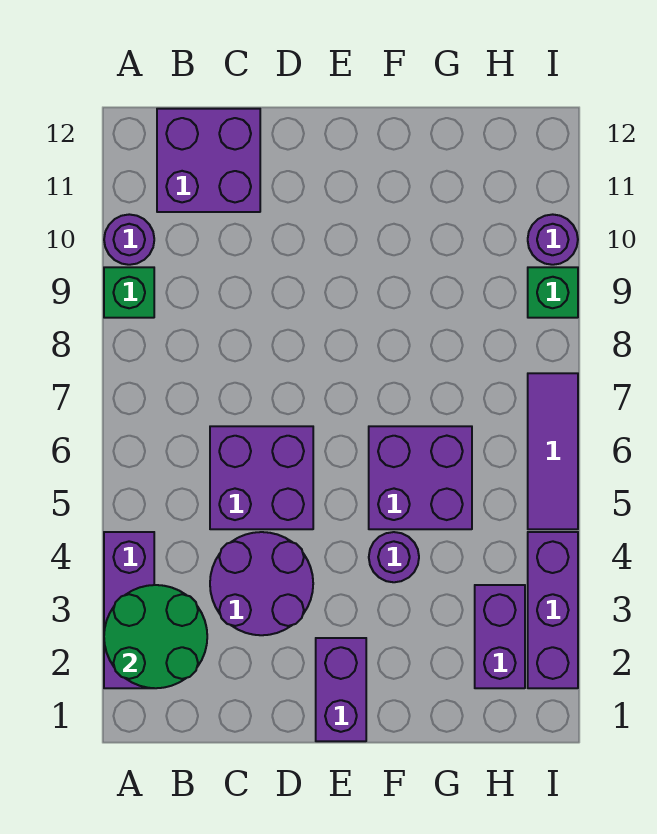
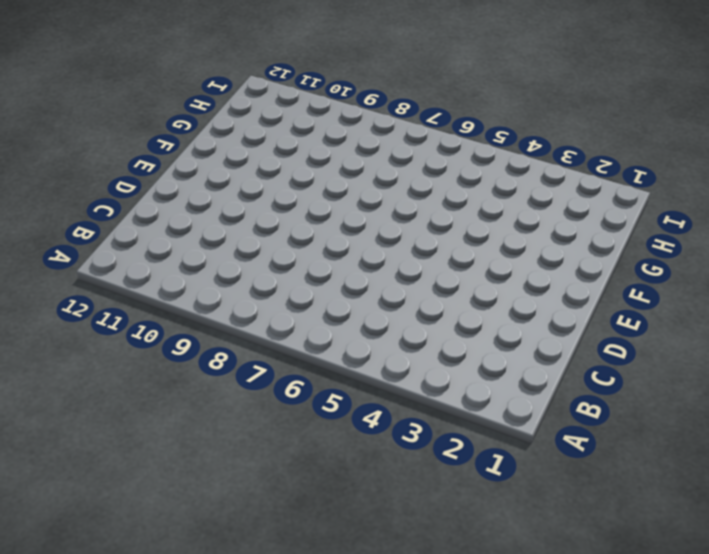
none -> purple brick A2:A4 level 1
none -> green brick A9 level 1
none -> purple round brick A10 level 1

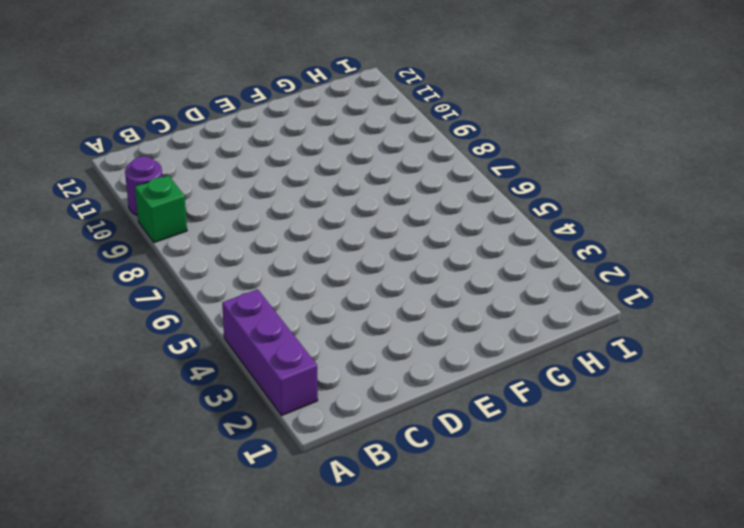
none -> purple brick B11:C12 level 1
none -> purple round brick C3:D4 level 1
none -> purple brick C5:D6 level 1

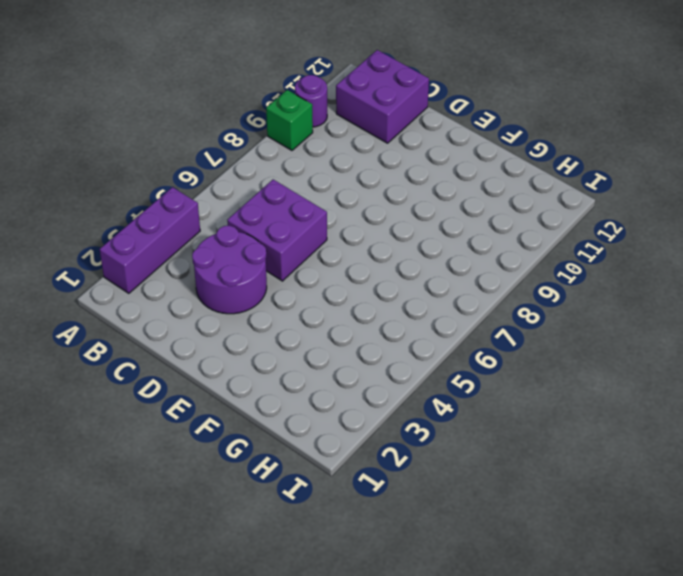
none -> purple brick E1:E2 level 1
none -> purple round brick F4 level 1
none -> purple brick F5:G6 level 1

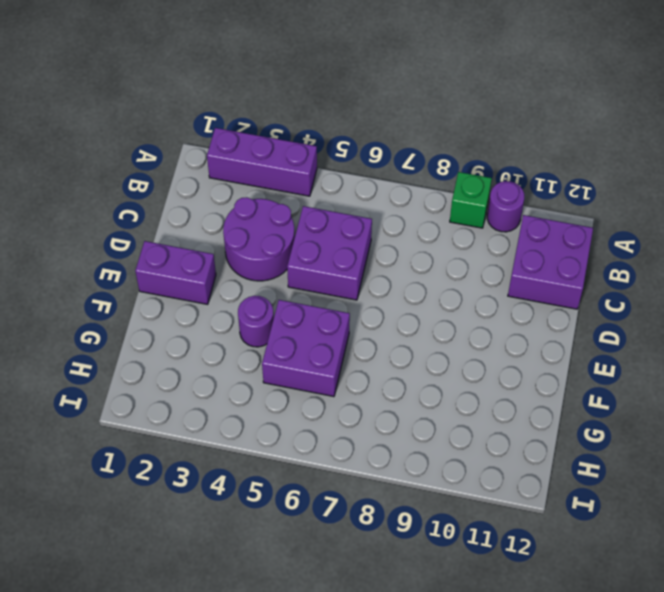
none -> purple brick H2:H3 level 1
none -> purple brick I2:I4 level 1
none -> purple tile I5:I7 level 1

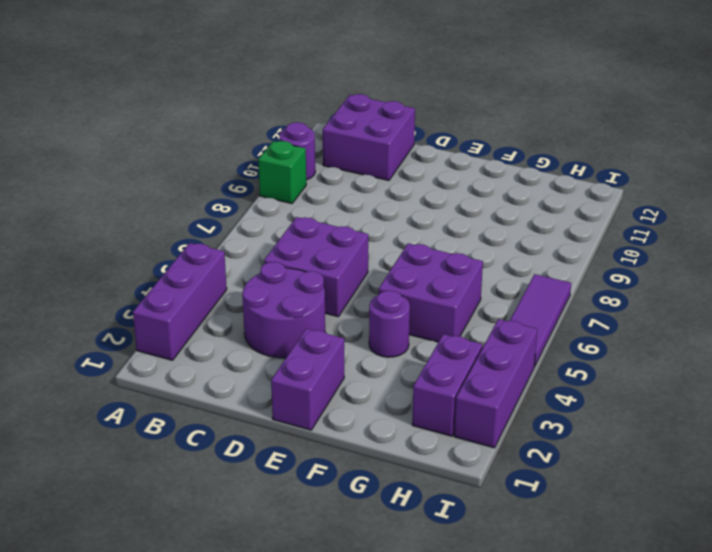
none -> green brick I9 level 1
none -> purple round brick I10 level 1
none -> green round brick A2:B3 level 2

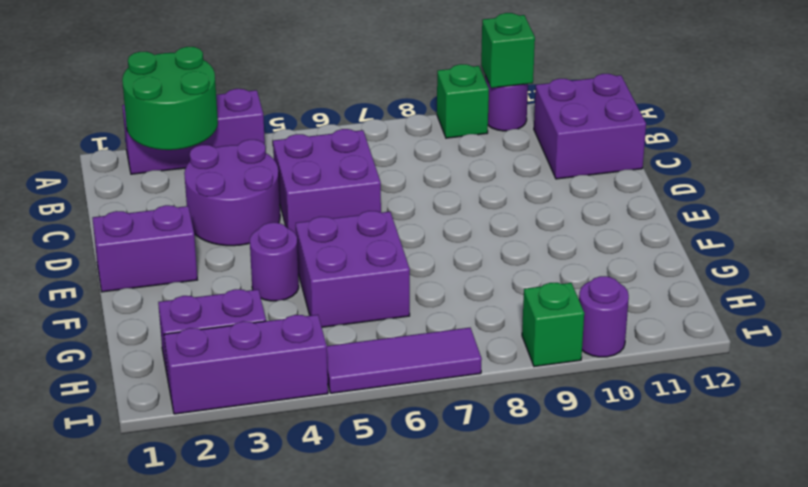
green brick A10 level 2 -> none

